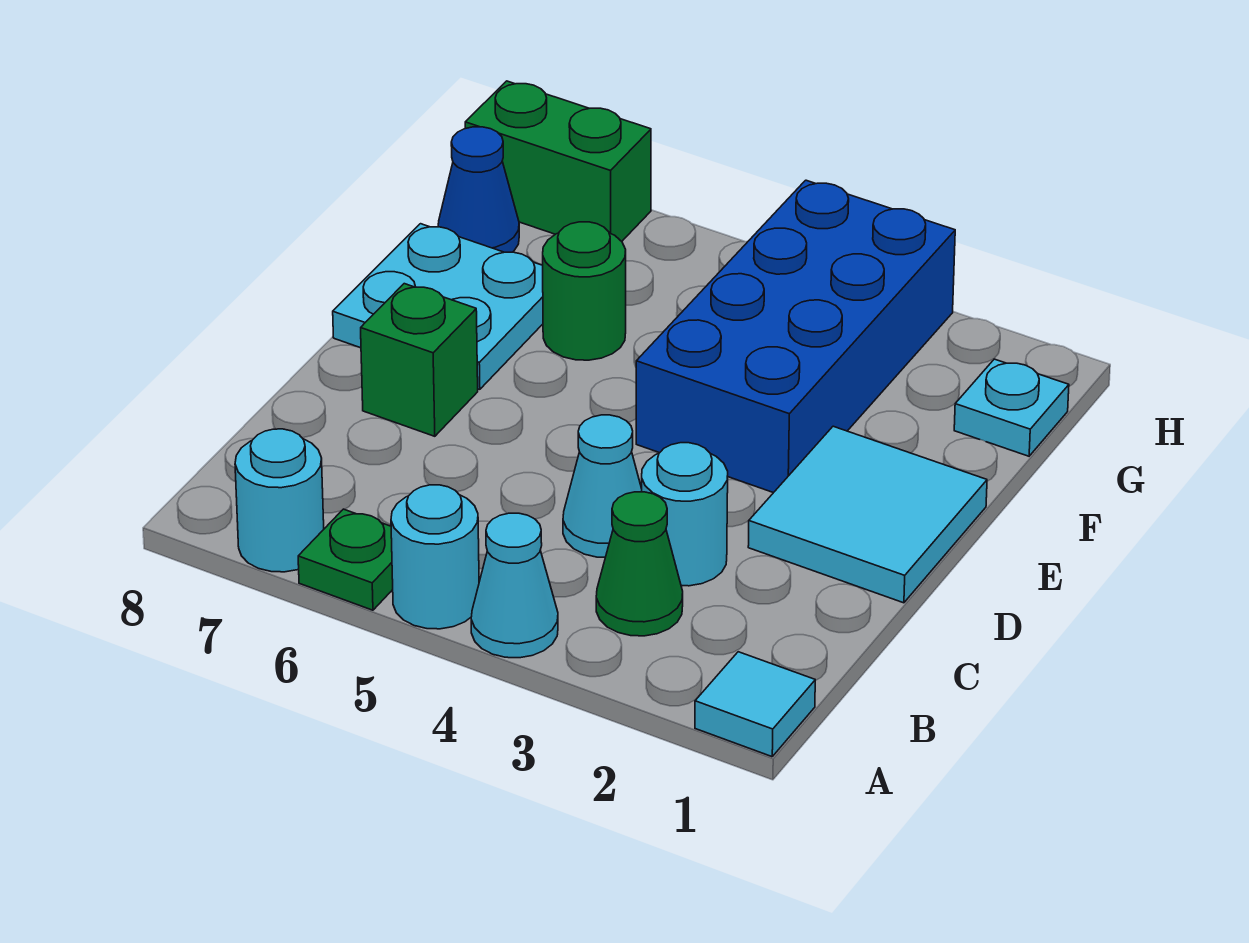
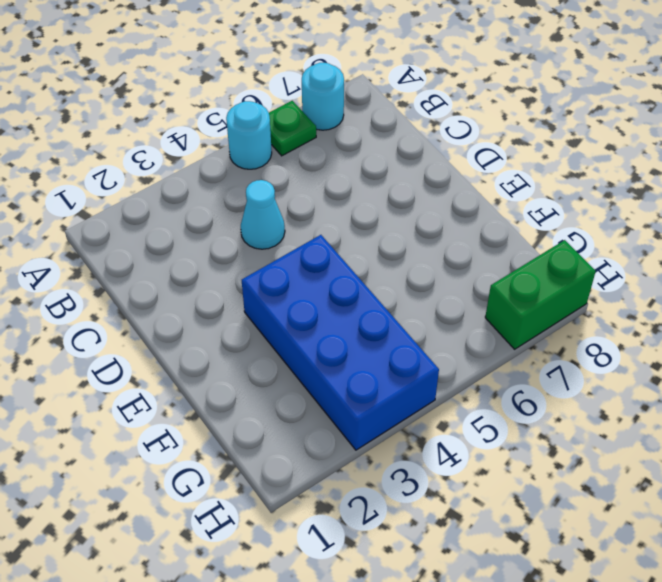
none -> cyan tile A1 level 1
none -> cyan cone A4 level 1
none -> green cone B3 level 1

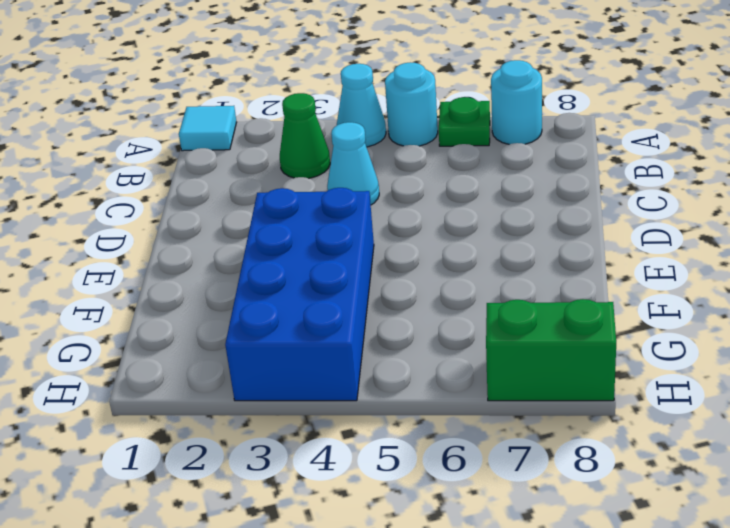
none -> cyan round brick C3 level 1
none -> cyan tile D1:E2 level 1
none -> green brick D7 level 1

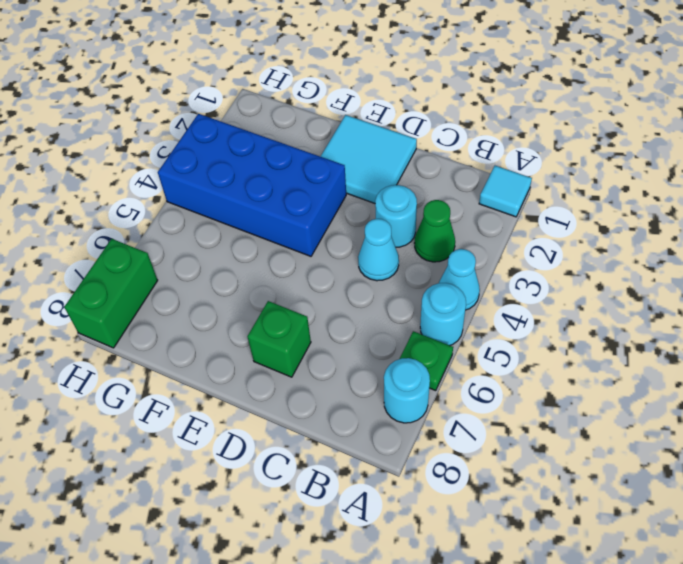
none -> cyan plate E7:F8 level 1
none -> green round brick F6 level 1
none -> cyan plate G1 level 1

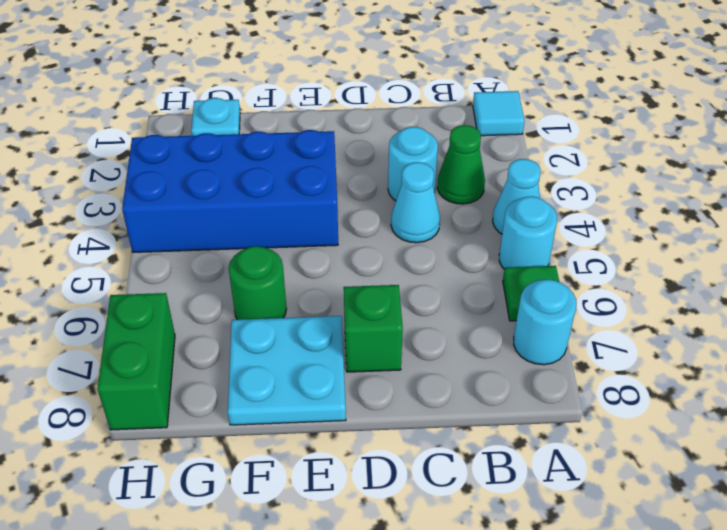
none -> cyan tile D1:E2 level 1
none -> blue cone G8 level 1

